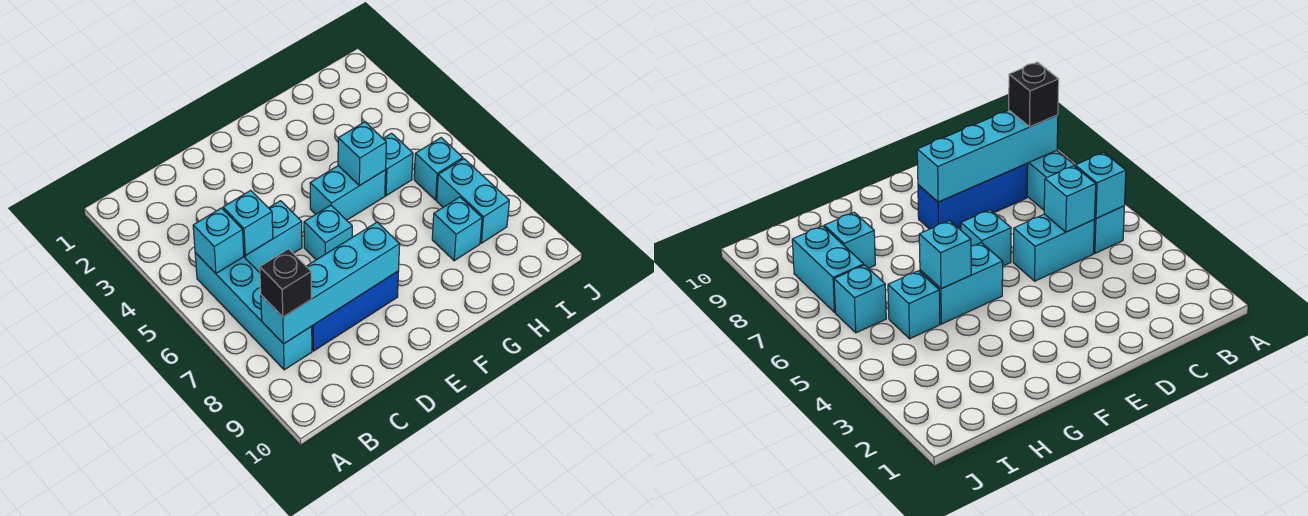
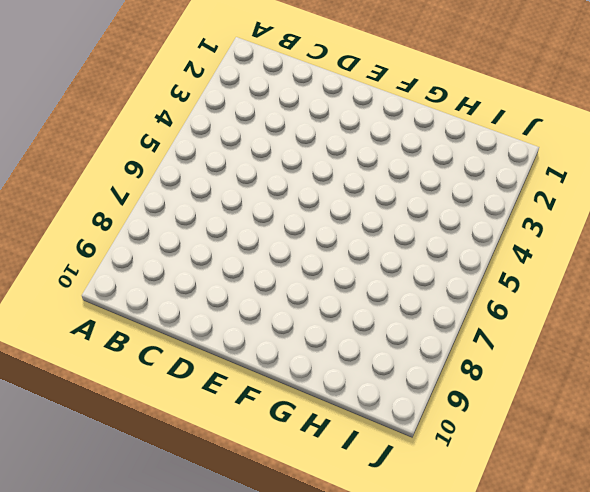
none -> cyan brick B5:B8 level 1
none -> cyan brick C5:D5 level 1
none -> blue brick C8:E8 level 1

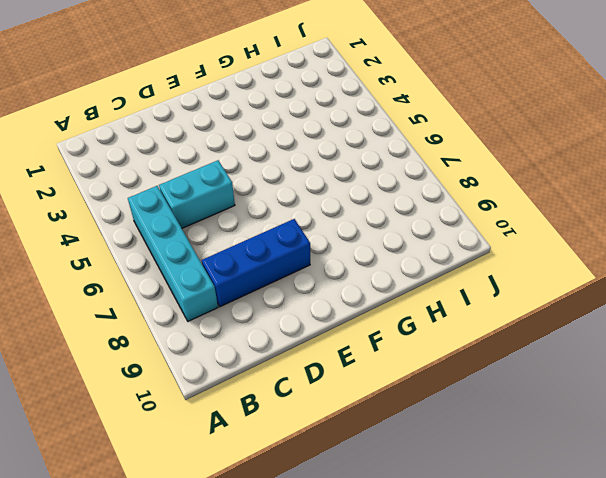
none -> cyan brick E6 level 1
none -> cyan brick F5:G5 level 1
none -> cyan brick H5 level 1

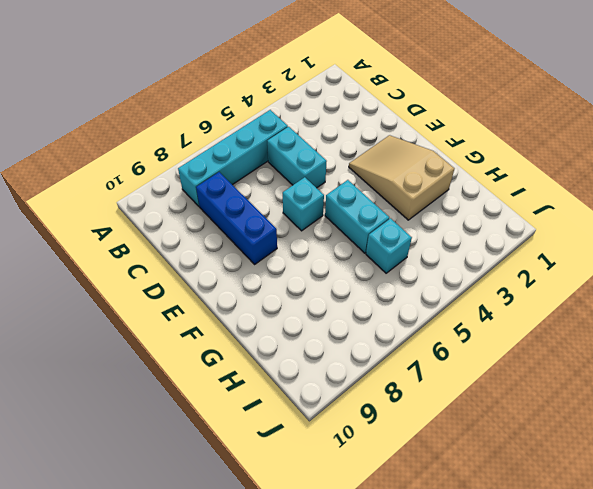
tan slope E2:G3 level 1 top G -> none
none -> cyan brick H8 level 1
none -> cyan brick I6 level 1
none -> cyan brick I7:I8 level 1

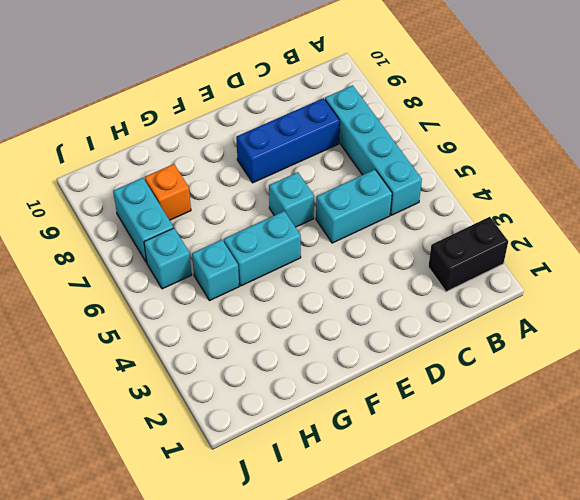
black brick A2:B2 level 1 -> none
orange brick H8 level 1 -> cyan brick H8 level 1
none -> cyan brick B5 level 2
none -> cyan brick B8:E8 level 2
none -> cyan brick C5 level 2

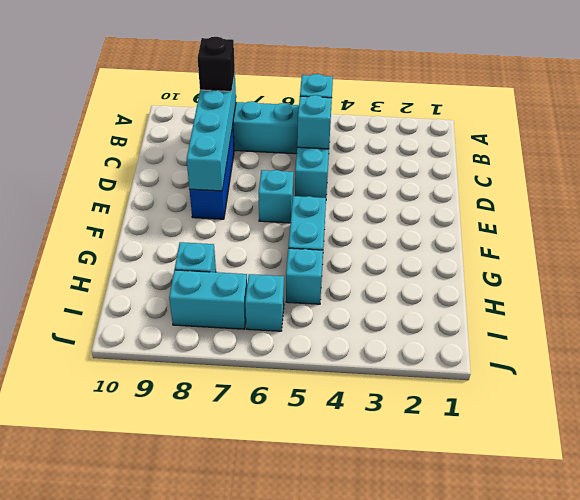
none -> cyan brick G5 level 2

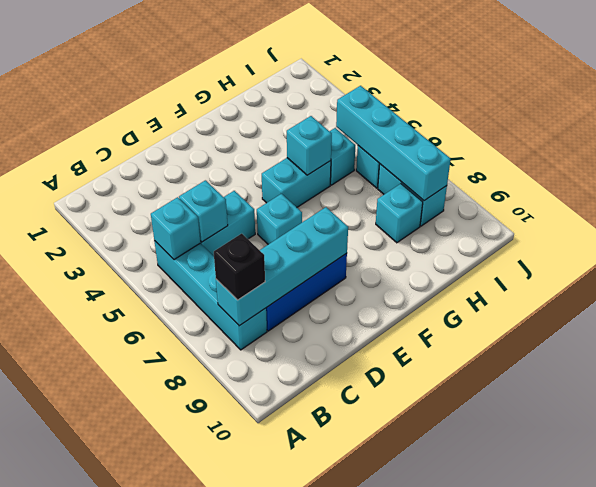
cyan brick I5:I8 level 2 -> none

